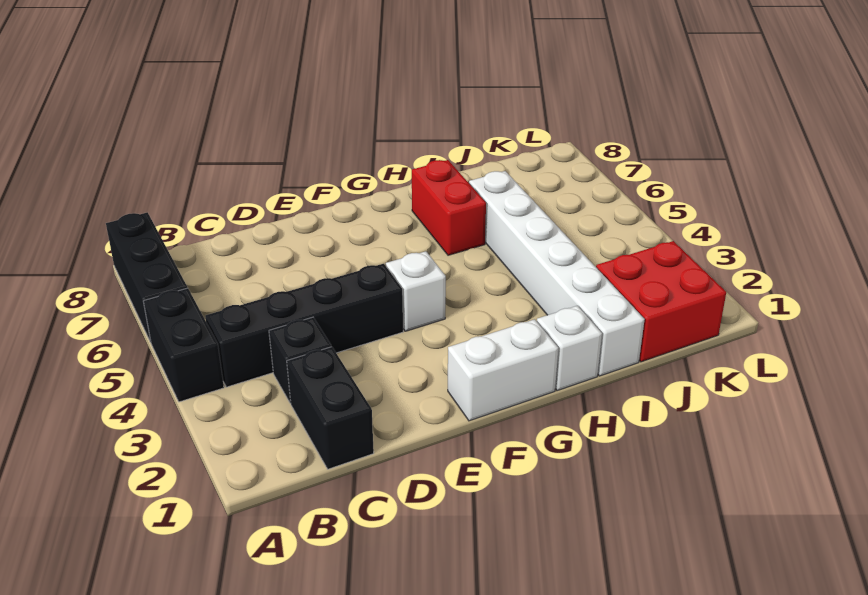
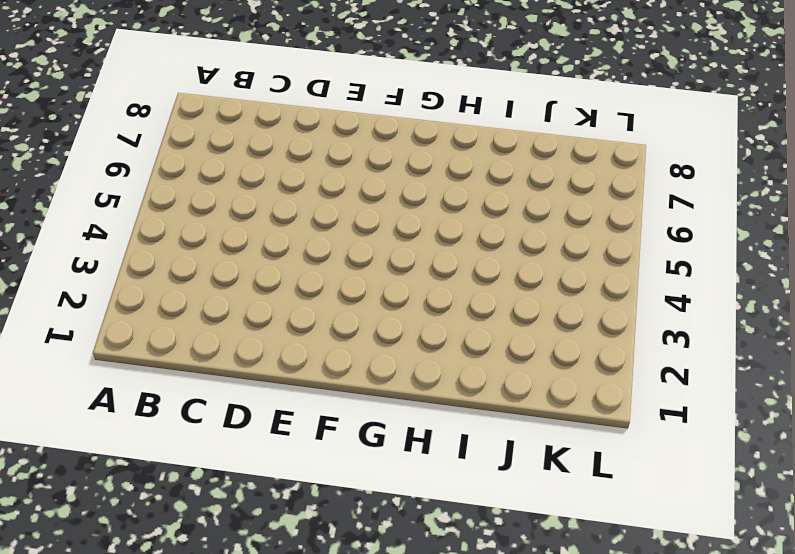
none -> black brick A4:A5 level 1
none -> black brick A6:A8 level 1

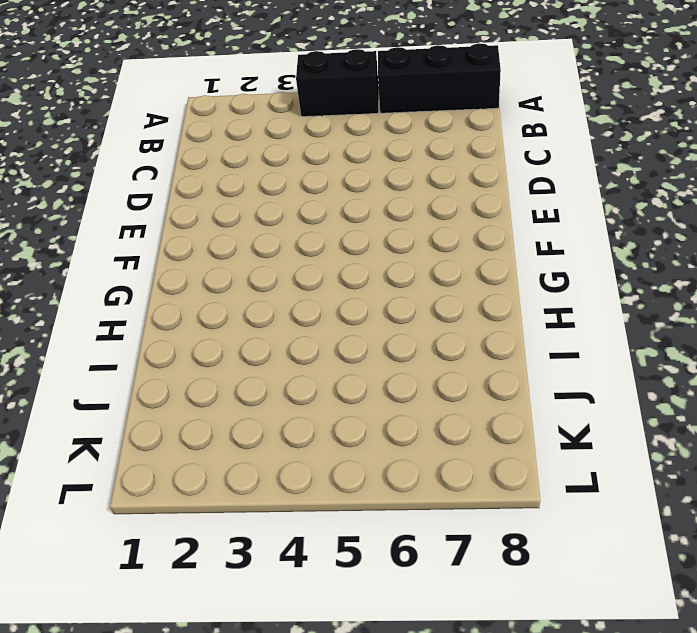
none -> black brick B4:E4 level 1
none -> black brick C1:C2 level 1

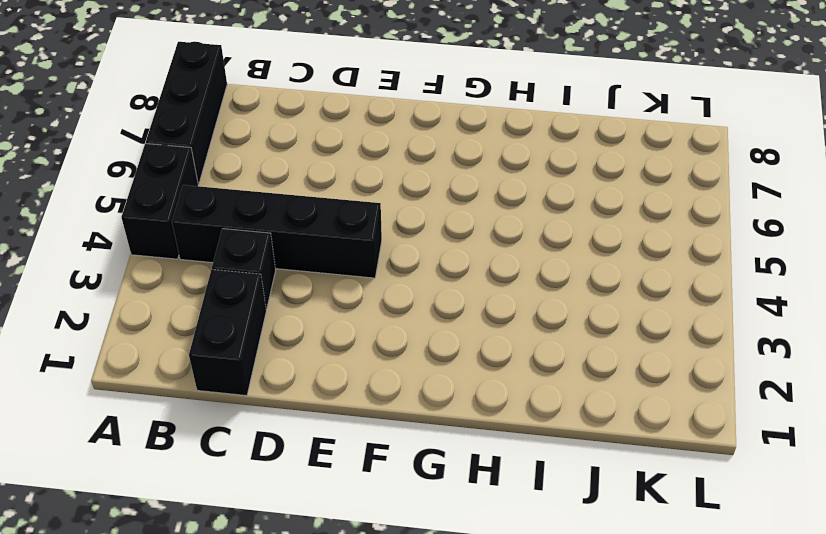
none -> white brick F1:G1 level 1
none -> white brick F4 level 1

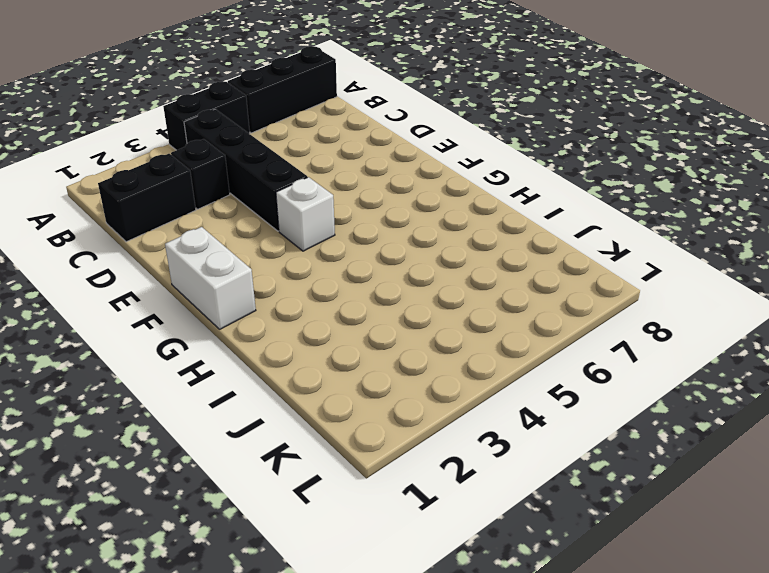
none -> white brick H1 level 1
none -> red brick H6:H7 level 1

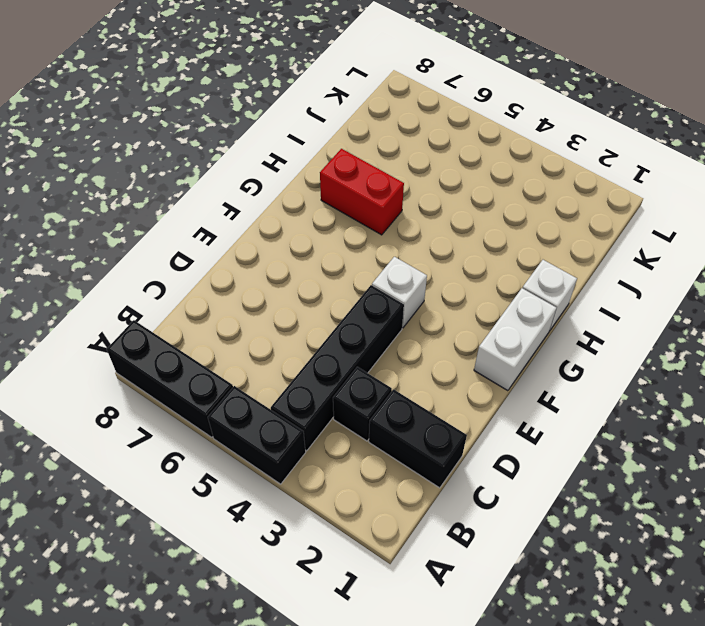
none -> white brick I1:I6 level 1
none -> red brick J1:K2 level 1

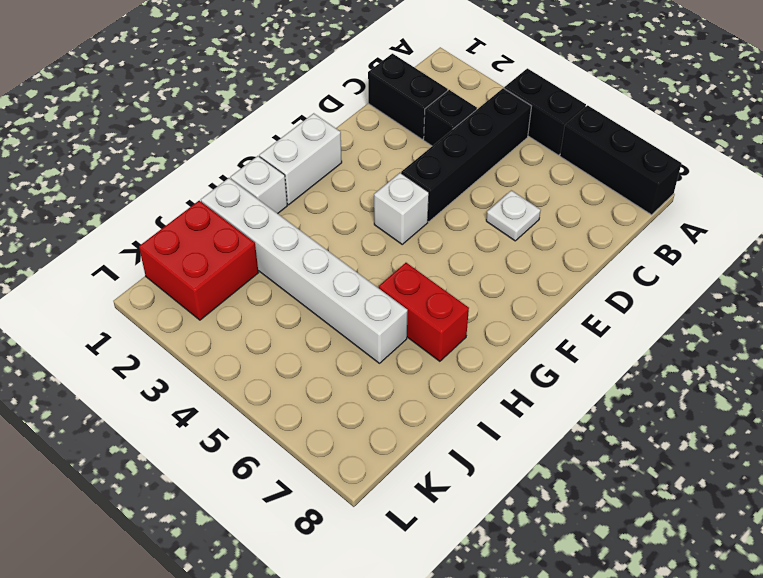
white plate D6 level 1 -> none

